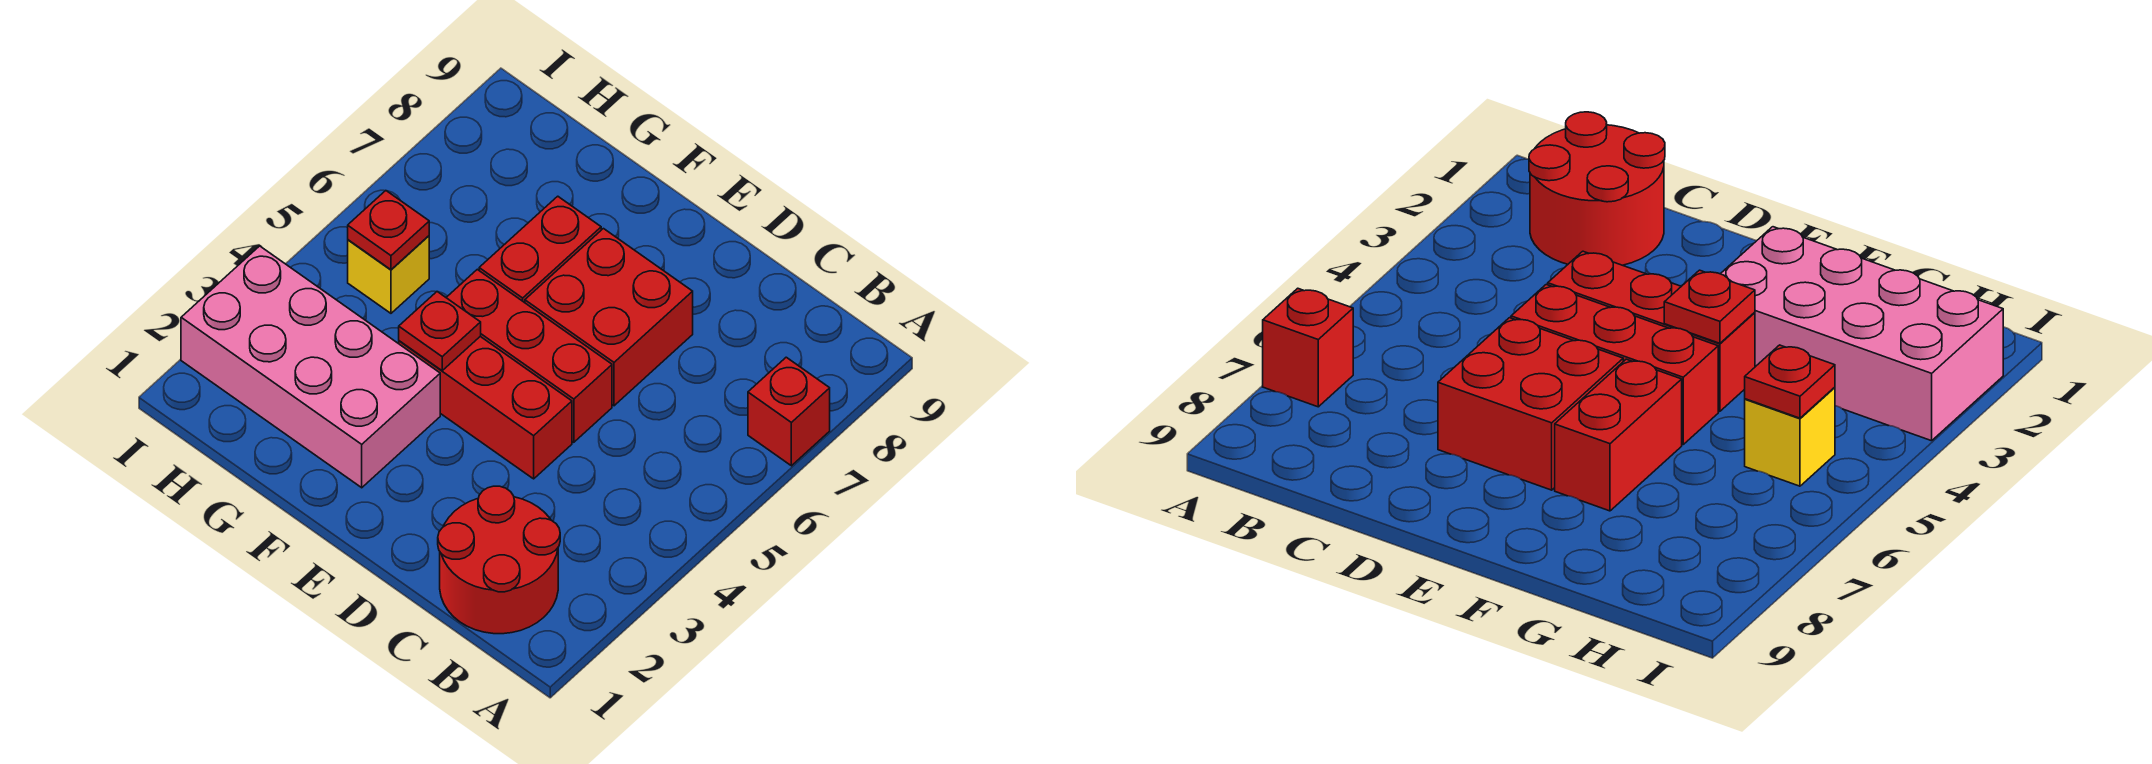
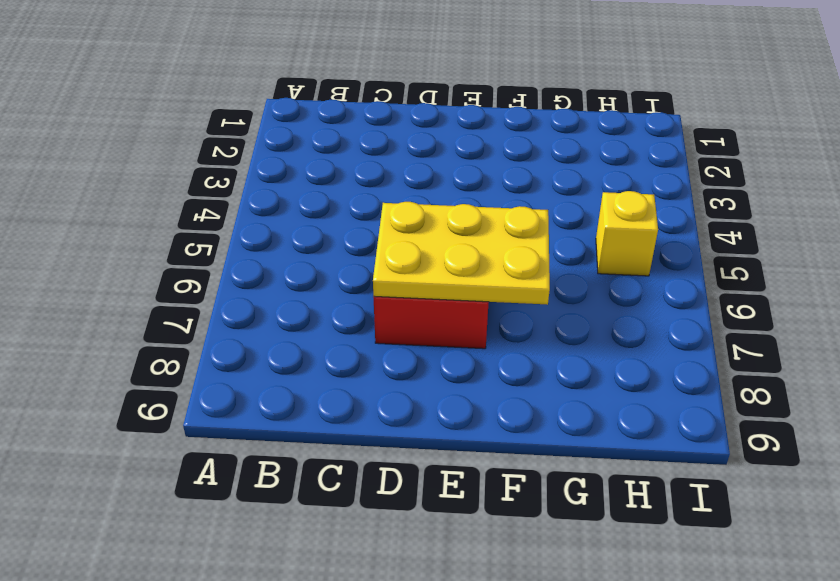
yellow plate D6:F7 level 2 -> none
none -> red brick A7 level 1
none -> red round brick B1:C2 level 1

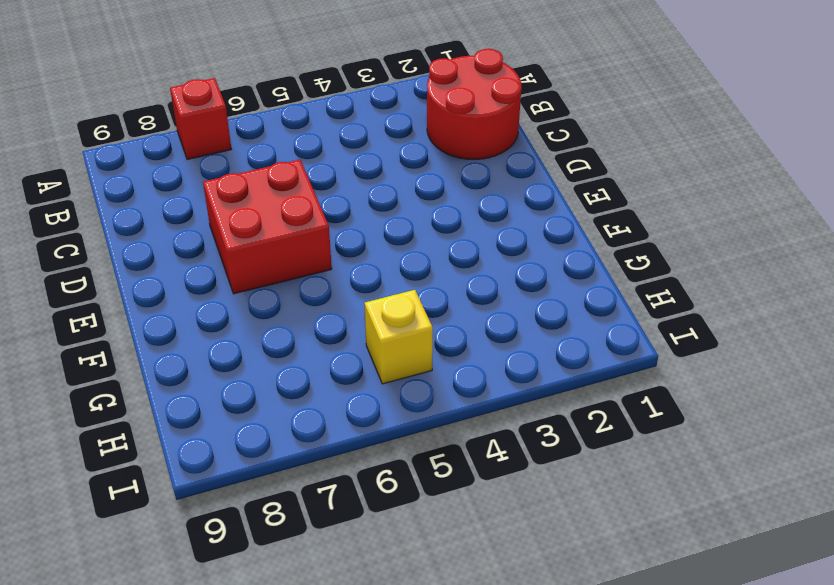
none -> red brick D4:F4 level 1
none -> red brick D5:F5 level 1

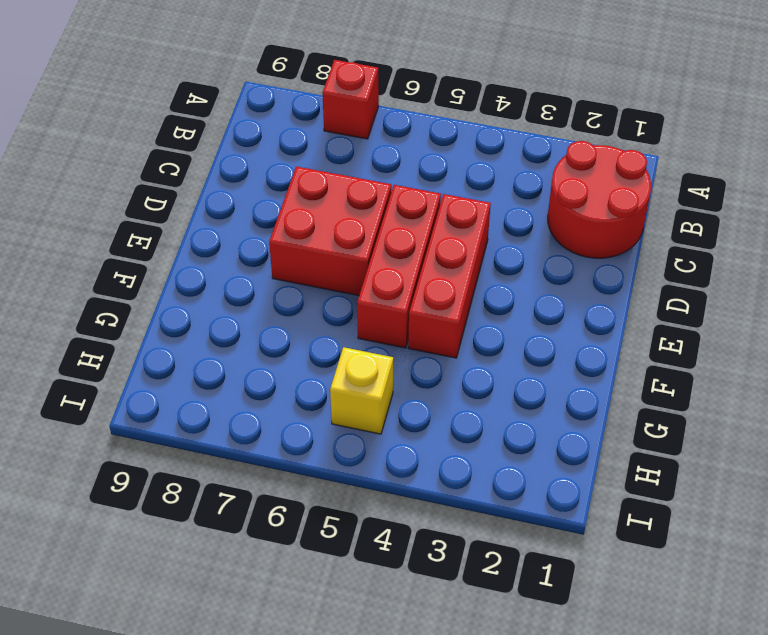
none -> pink brick F2:I3 level 1
none -> red brick F6:F7 level 1

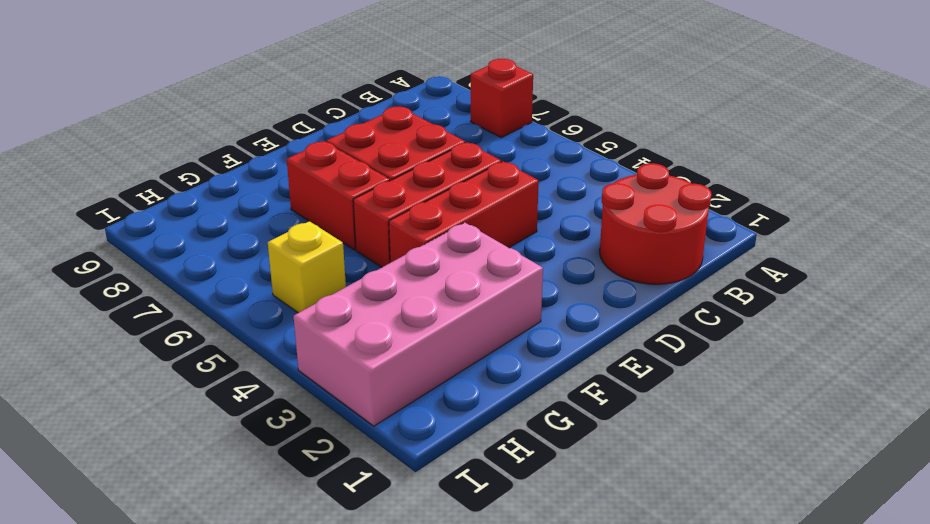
none -> red plate F4 level 2
none -> red plate H5 level 2

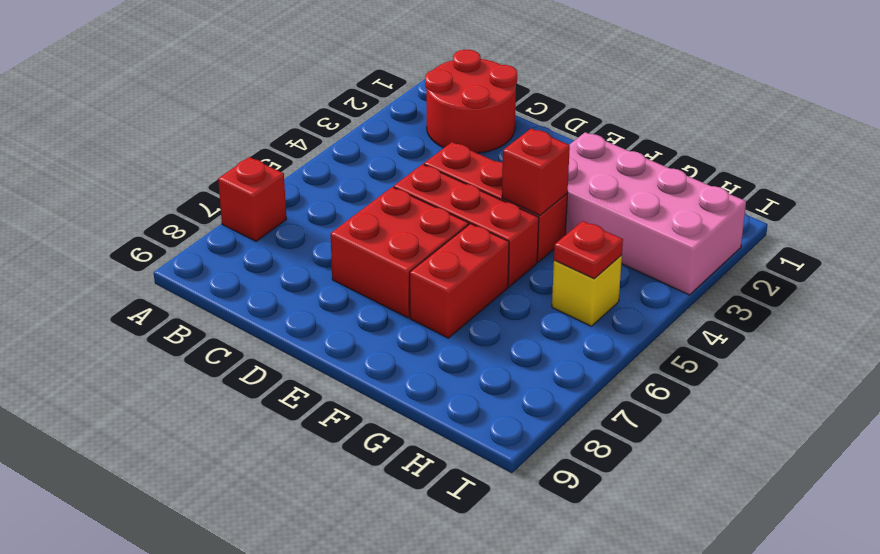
red brick F4 level 2 -> red plate F4 level 2

